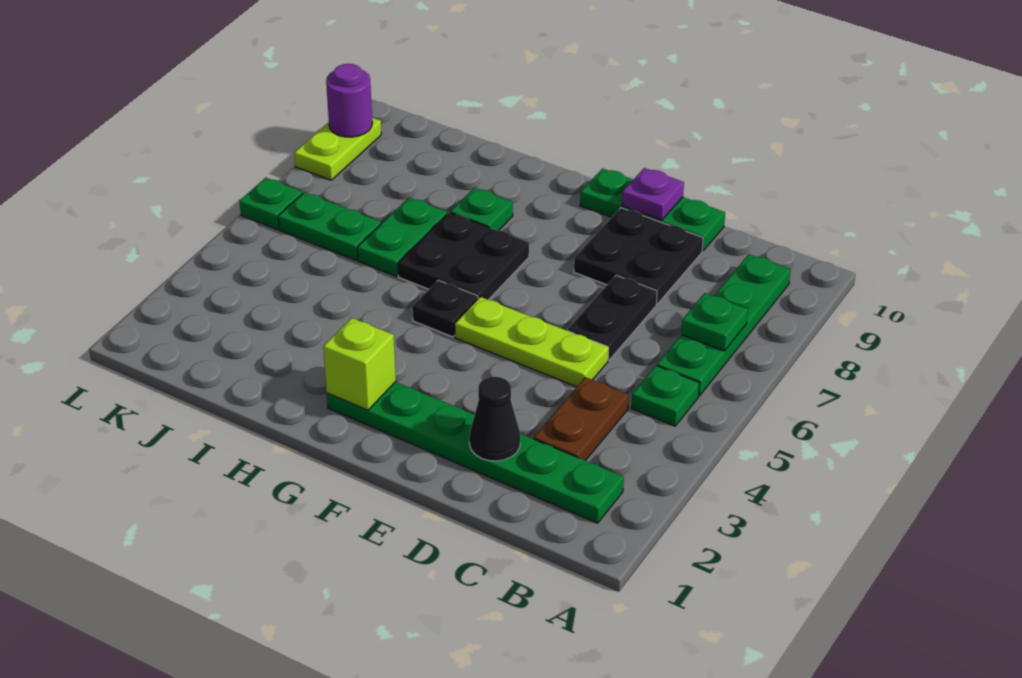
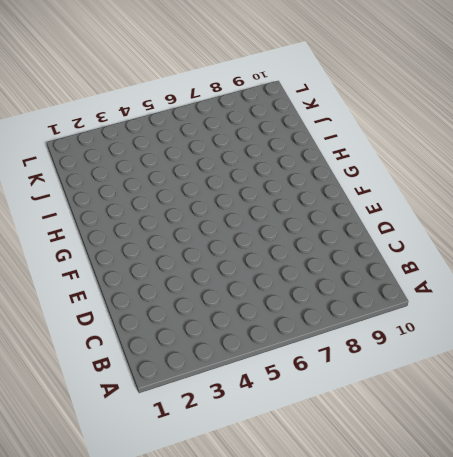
none -> green plate B2:G2 level 1
none -> green plate B5 level 1
none -> green plate B6:B9 level 1

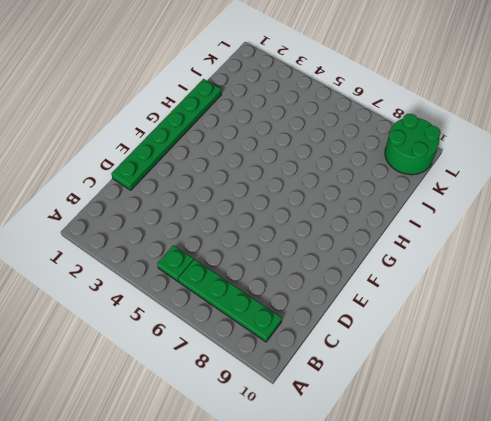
green plate D1:I1 level 1 -> green plate B2:G2 level 1
green round brick K9:L10 level 1 -> lime plate L8:L9 level 1
none -> brown plate C3:C4 level 1
none -> lime plate D5:F5 level 1
none -> black plate D6:D7 level 1

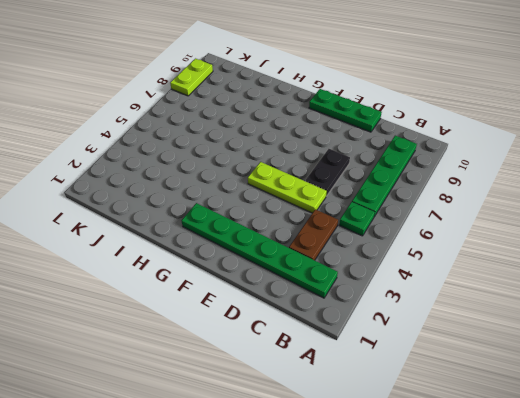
none -> black plate D8:E9 level 1
none -> black plate G5 level 1
none -> black plate G6:H7 level 1

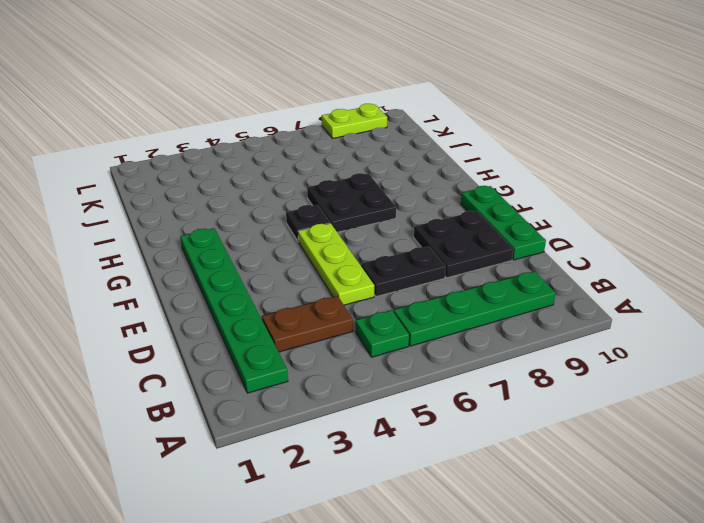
none -> green plate H8 level 1
none -> green plate I6:I7 level 1
none -> green plate J6:K6 level 1

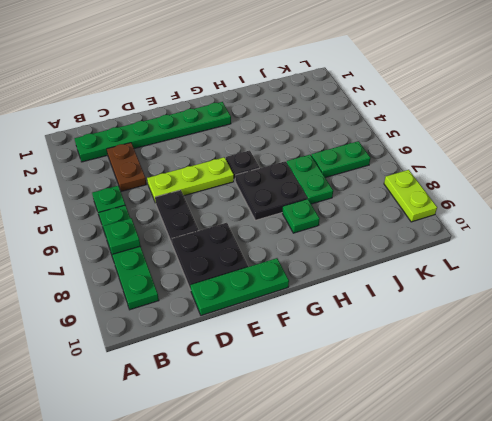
none -> green plate L6 level 1
none -> black cone D2 level 2
none -> purple plate E10 level 2

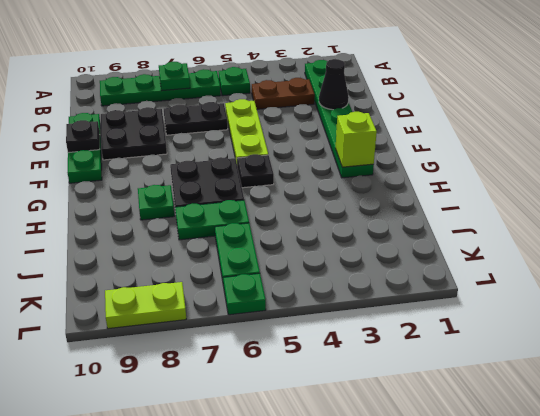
black plate E10 level 2 -> purple plate E10 level 2
none -> purple round brick L9 level 2

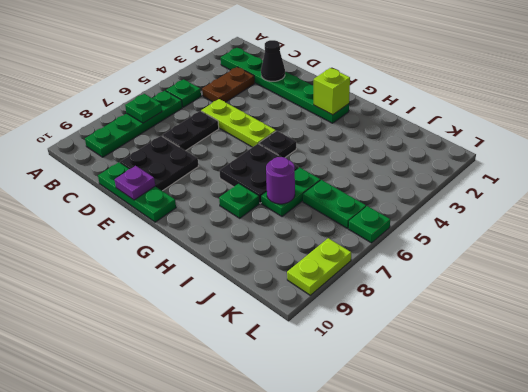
purple round brick I7 level 2 -> purple round brick L9 level 2

